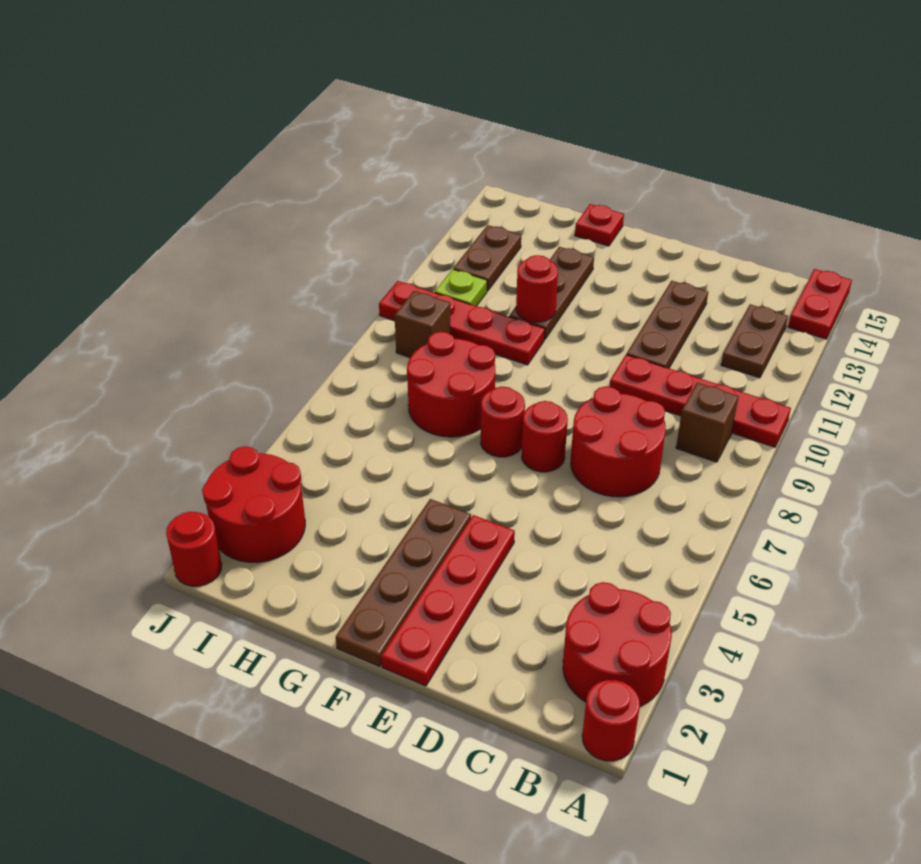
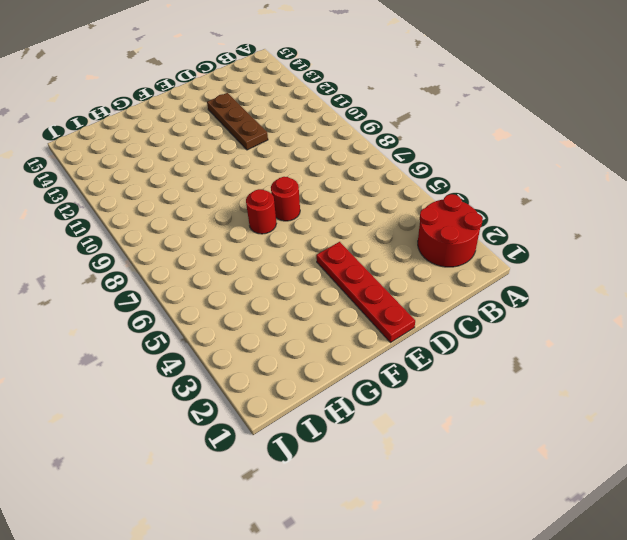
none -> red round brick A1 level 1
none -> red plate A10:D10 level 1
none -> red plate A14:A15 level 1

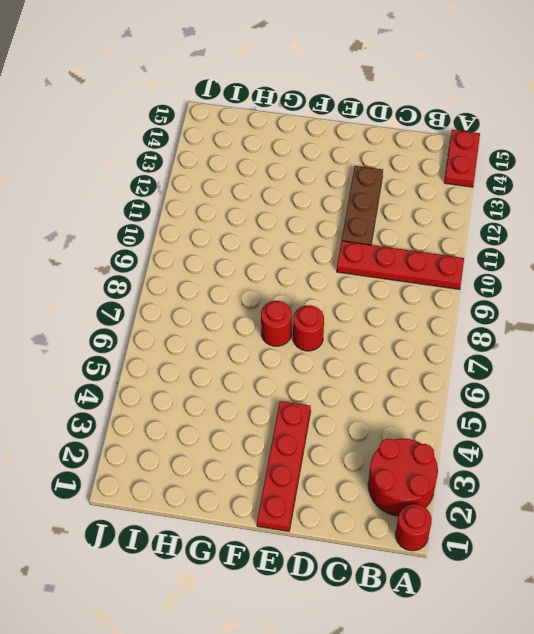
none -> brown brick B9 level 1
none -> brown plate B12:B13 level 1
none -> red round brick C7:D8 level 1

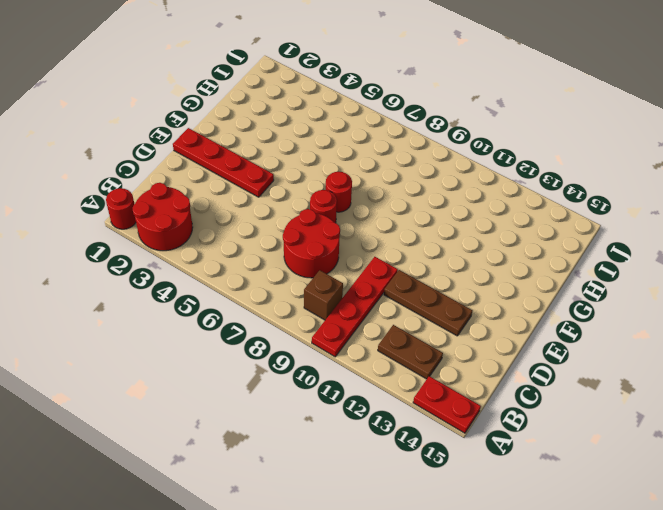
none -> brown plate F1:F4 level 1
none -> red round brick G7:H8 level 1
none -> red plate G10:J10 level 1

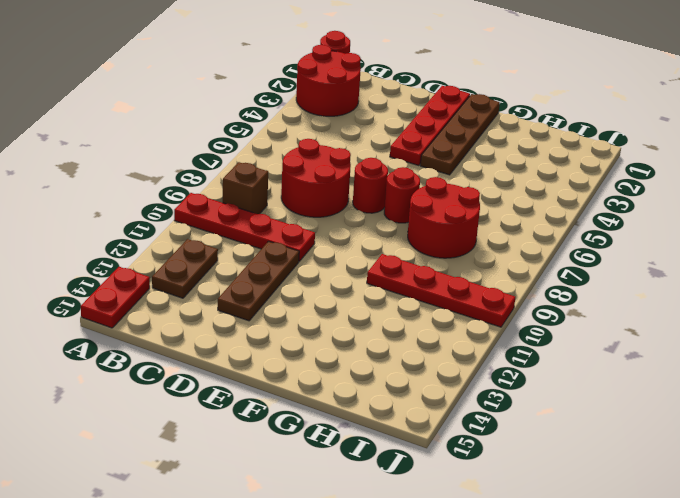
none -> brown plate G11:G13 level 1
none -> red plate G15 level 1
none -> red round brick I2:J3 level 1

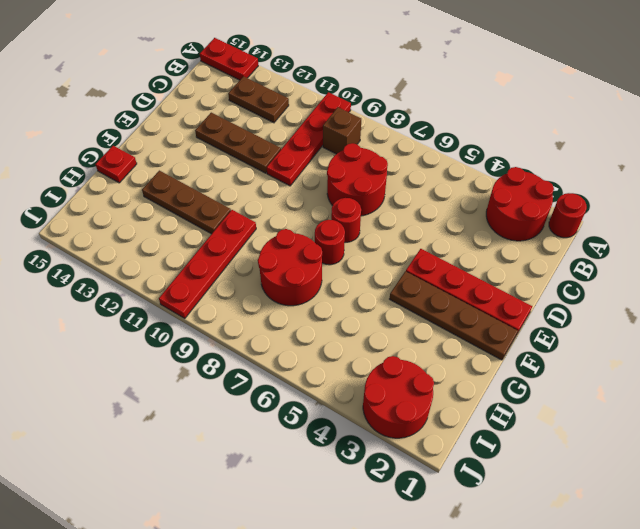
none -> brown brick I9 level 1
none -> lime plate I11 level 1
none -> brown plate I12:I13 level 1

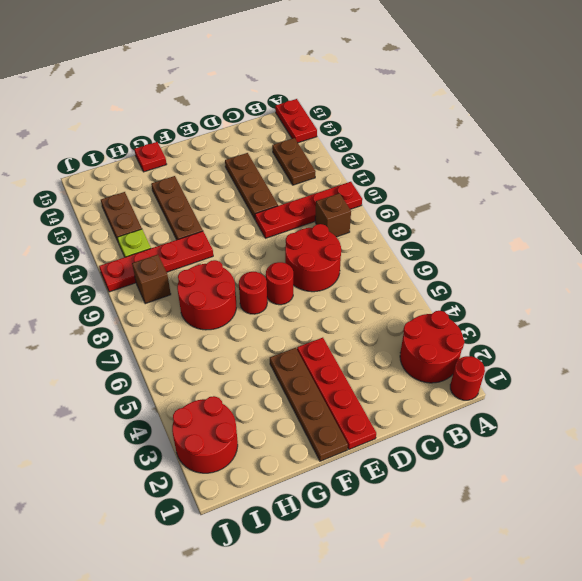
none -> red round brick J1 level 1
none -> red round brick G11 level 2

